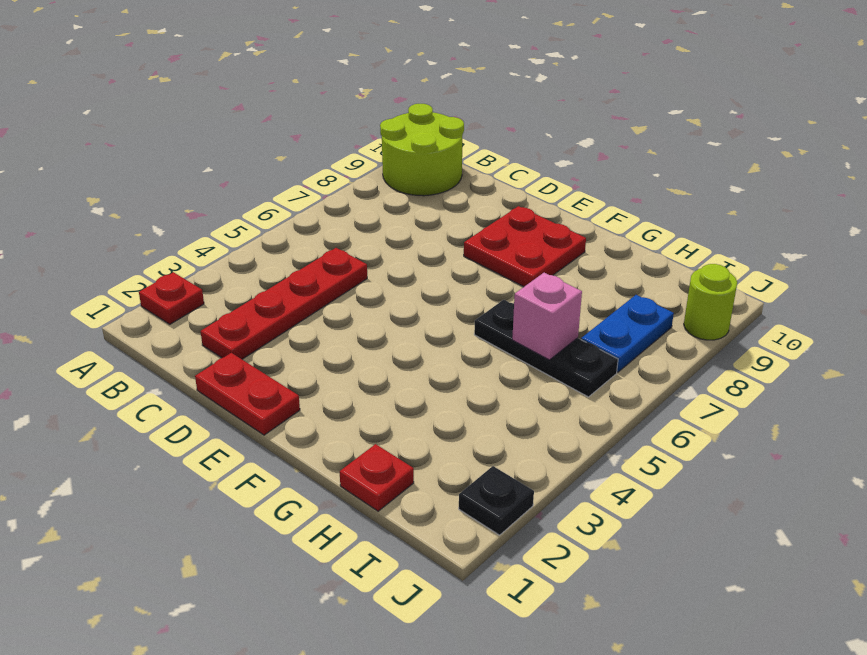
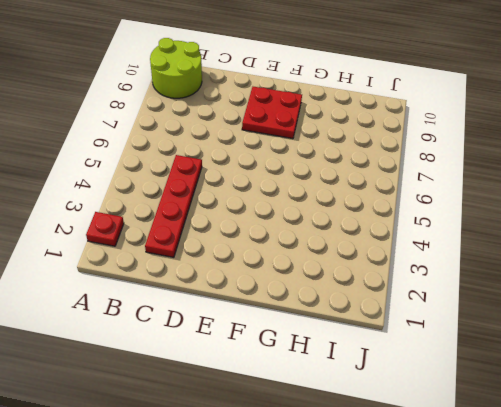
none -> red plate D1:E1 level 1
none -> black plate G6:I6 level 1

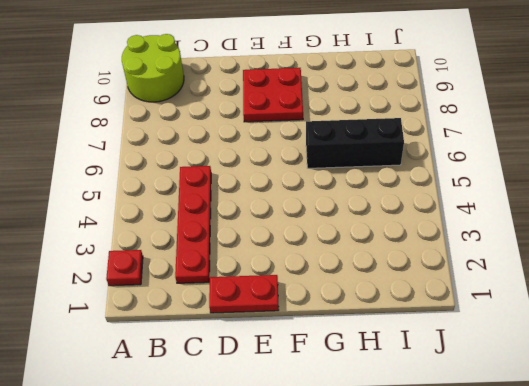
black brick G6:I6 level 1 -> black plate G6:I6 level 1
none -> red plate H1 level 1
none -> blue plate I7:I8 level 1

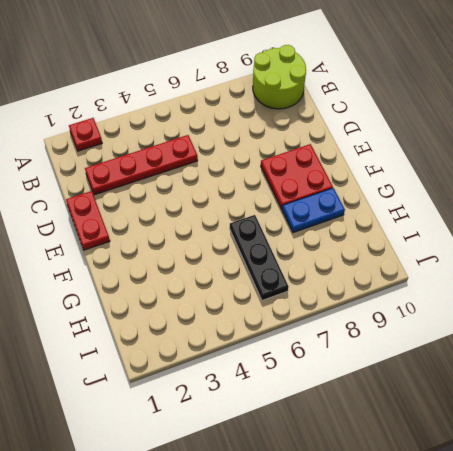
blue plate G8:G9 level 1 -> blue plate I7:I8 level 1
none -> red plate H1 level 1
none -> black plate J2 level 1

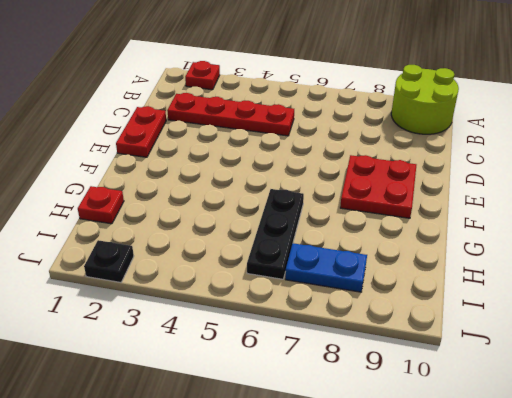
none -> lime round brick J9 level 1
none -> pink brick H6 level 2

